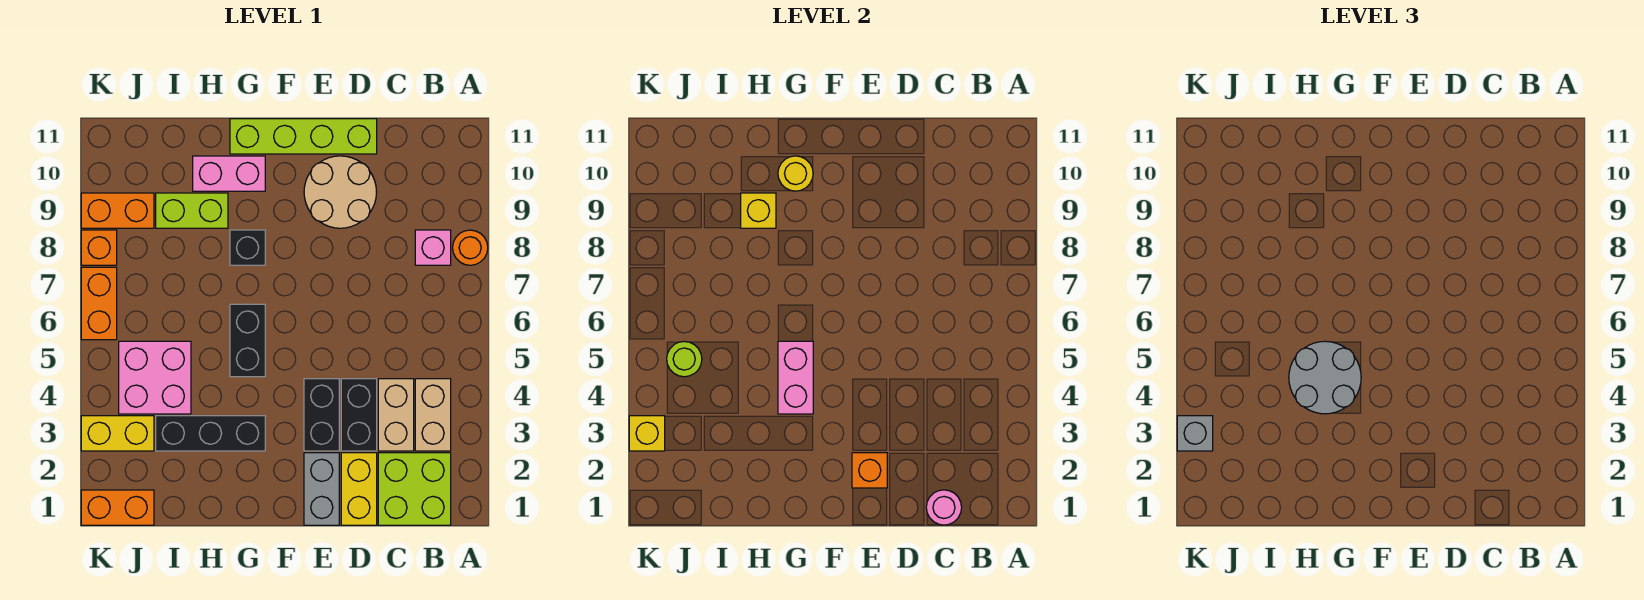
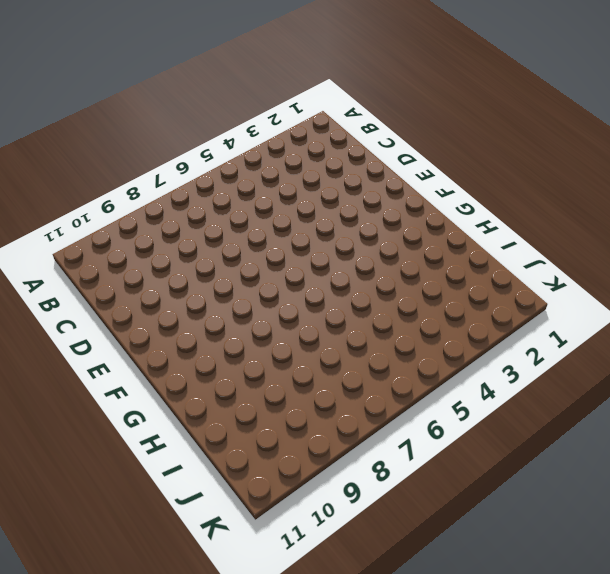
none -> orange round brick A8 level 1
none -> lime brick B1:C2 level 1
none -> tan brick B3:B4 level 1
none -> pink brick B8 level 1

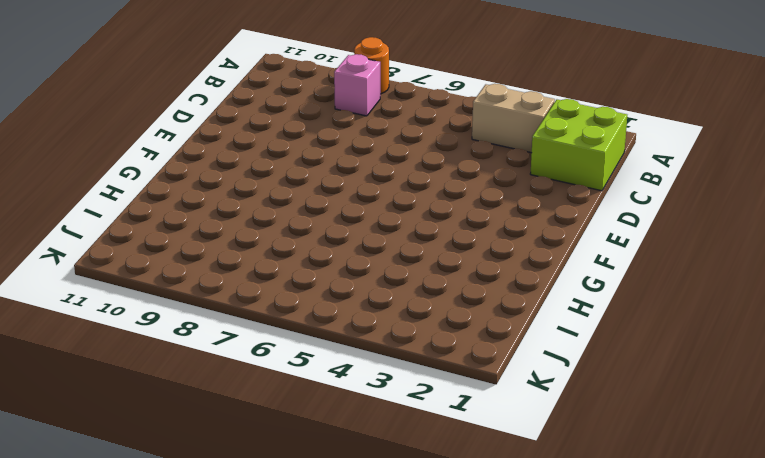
none -> tan brick C3:C4 level 1
none -> yellow brick D1:D2 level 1
none -> black brick D3:D4 level 1
none -> tan round brick D9:E10 level 1

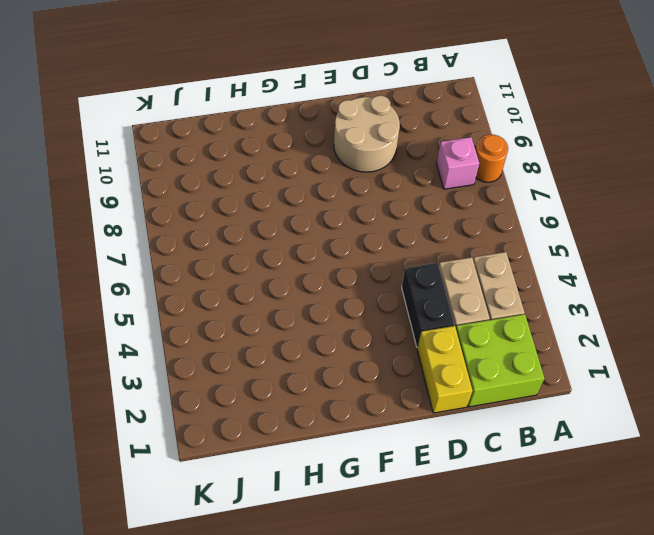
none -> lime brick D11:G11 level 1
none -> grey brick E1:E2 level 1
none -> black brick E3:E4 level 1
none -> black brick G3:I3 level 1

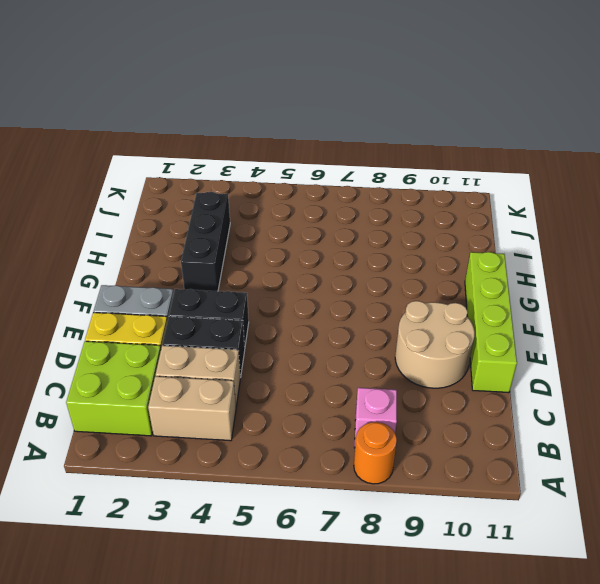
none -> black brick G5:G6 level 1
none -> black brick G8 level 1
none -> pink brick G10:H10 level 1
none -> lime brick H9:I9 level 1

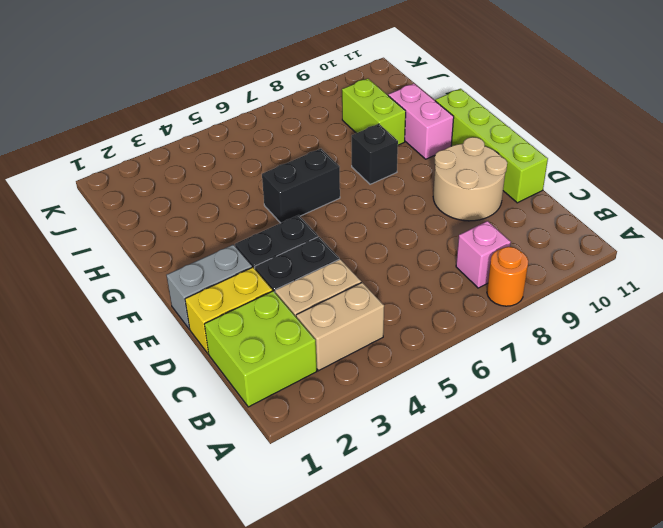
none -> black brick G3:I3 level 1
none -> pink brick I4:J5 level 1
none -> orange brick J1:K1 level 1
none -> yellow brick J3:K3 level 1

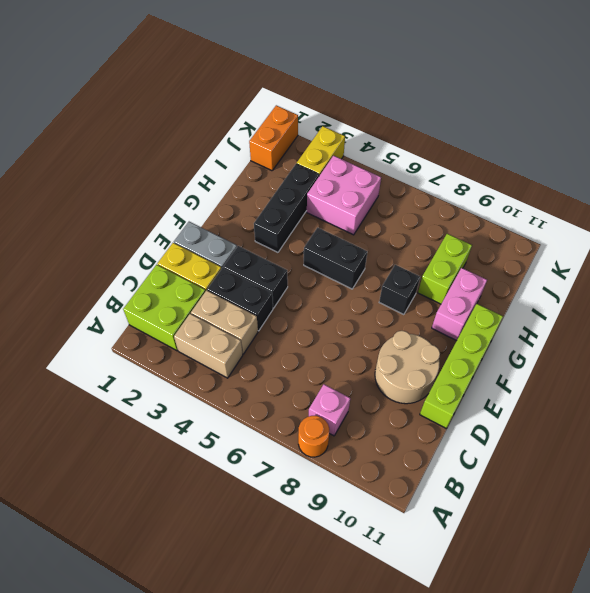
none -> orange brick J9:K9 level 1
none -> orange brick K6:K7 level 1
none -> orange brick K8 level 1
none -> pink round brick C1 level 2

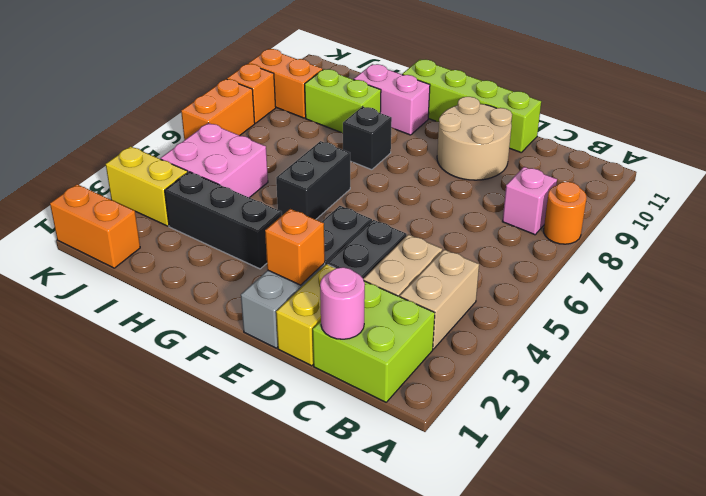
none -> pink brick G4:G5 level 2
none -> yellow round brick G10 level 2
none -> yellow brick H9 level 2
none -> lime round brick J5 level 2

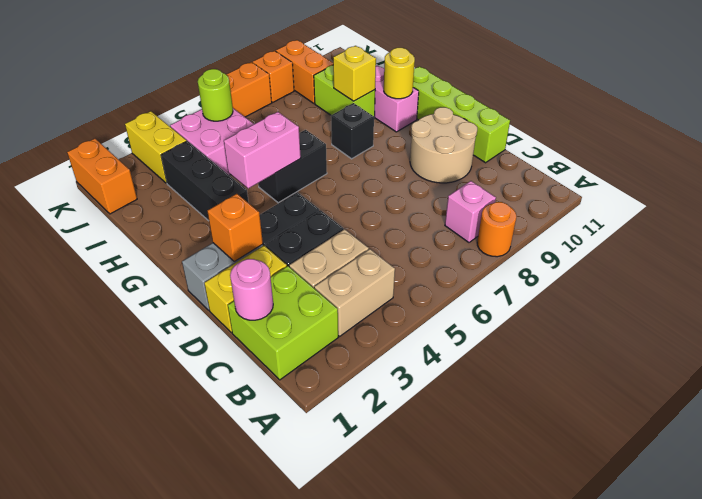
none -> yellow brick K3 level 2
none -> grey round brick G4:H5 level 3
none -> grey brick K3 level 3

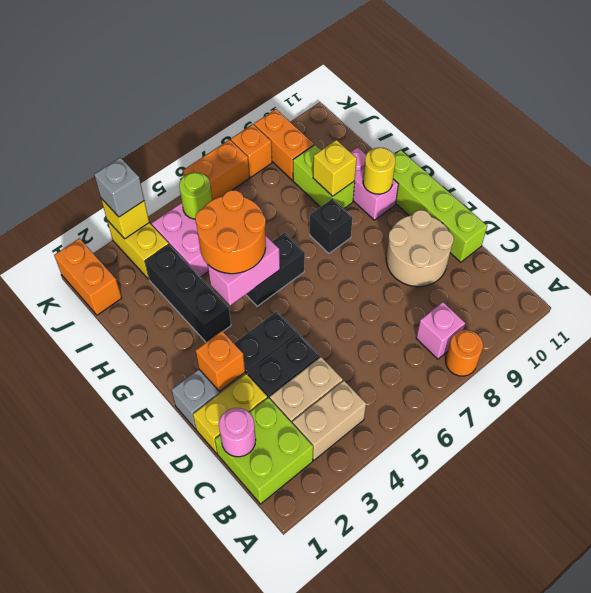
orange round brick G4:H5 level 3 -> grey round brick G4:H5 level 3

